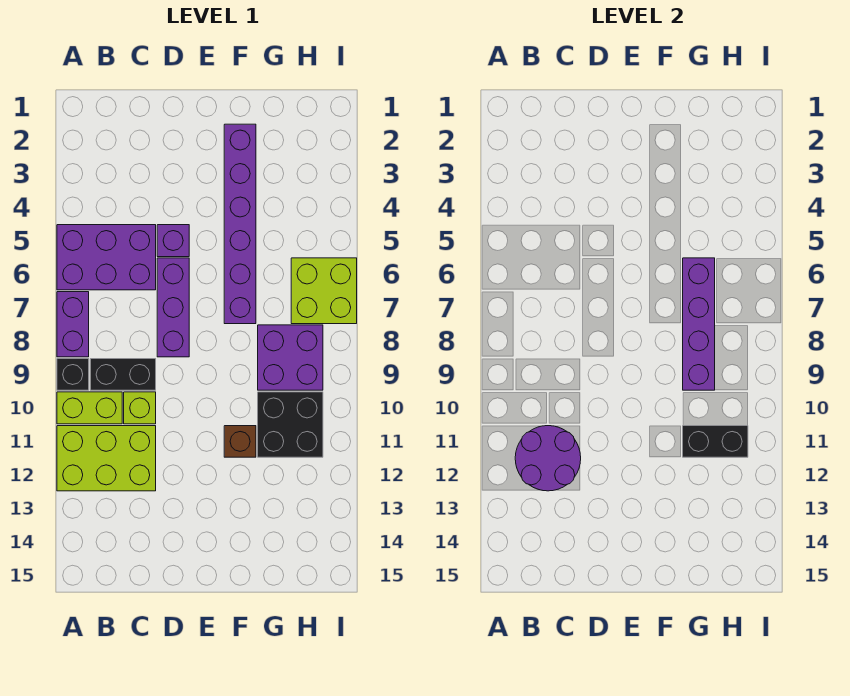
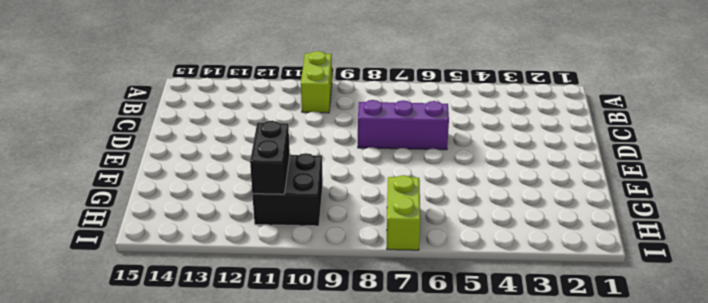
lime brick H7:I7 level 1 -> lime brick H6:I7 level 1
none -> purple brick A5:C6 level 1
none -> purple brick A7:A8 level 1
none -> black brick A9 level 1

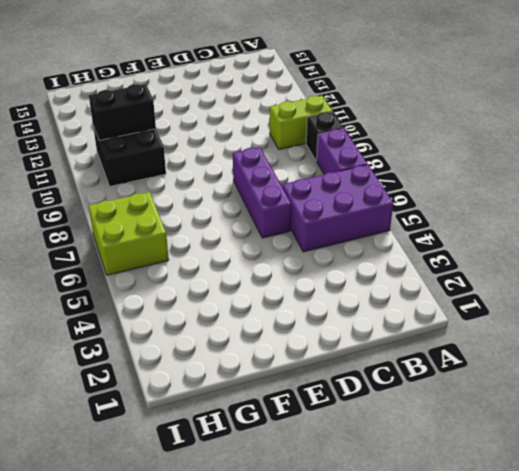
none -> lime brick A11:C12 level 1
none -> black brick B9:C9 level 1
none -> lime brick C10 level 1

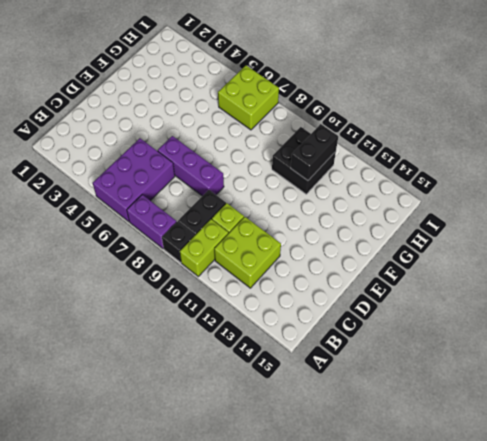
lime brick B11:C12 level 1 -> lime brick A11:C12 level 1
none -> purple brick D5 level 1
none -> purple brick F2:F7 level 1
none -> brown brick F11 level 1

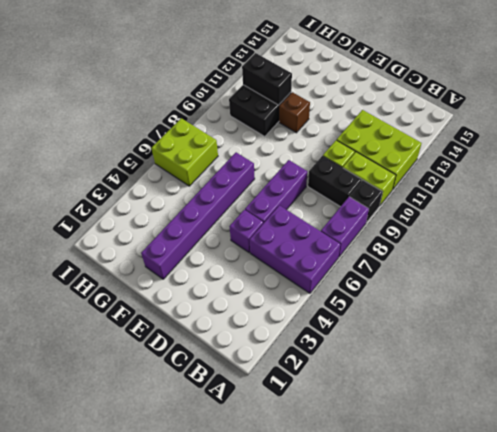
none -> purple brick G8:H9 level 1
none -> purple round brick B11:C12 level 2
none -> purple brick G6:G9 level 2

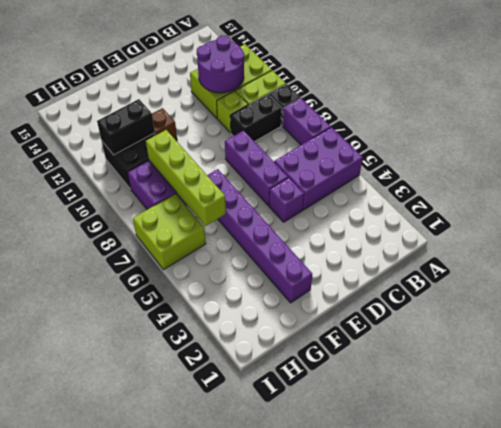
lime brick G6:G9 level 2 -> purple brick G6:G9 level 2

